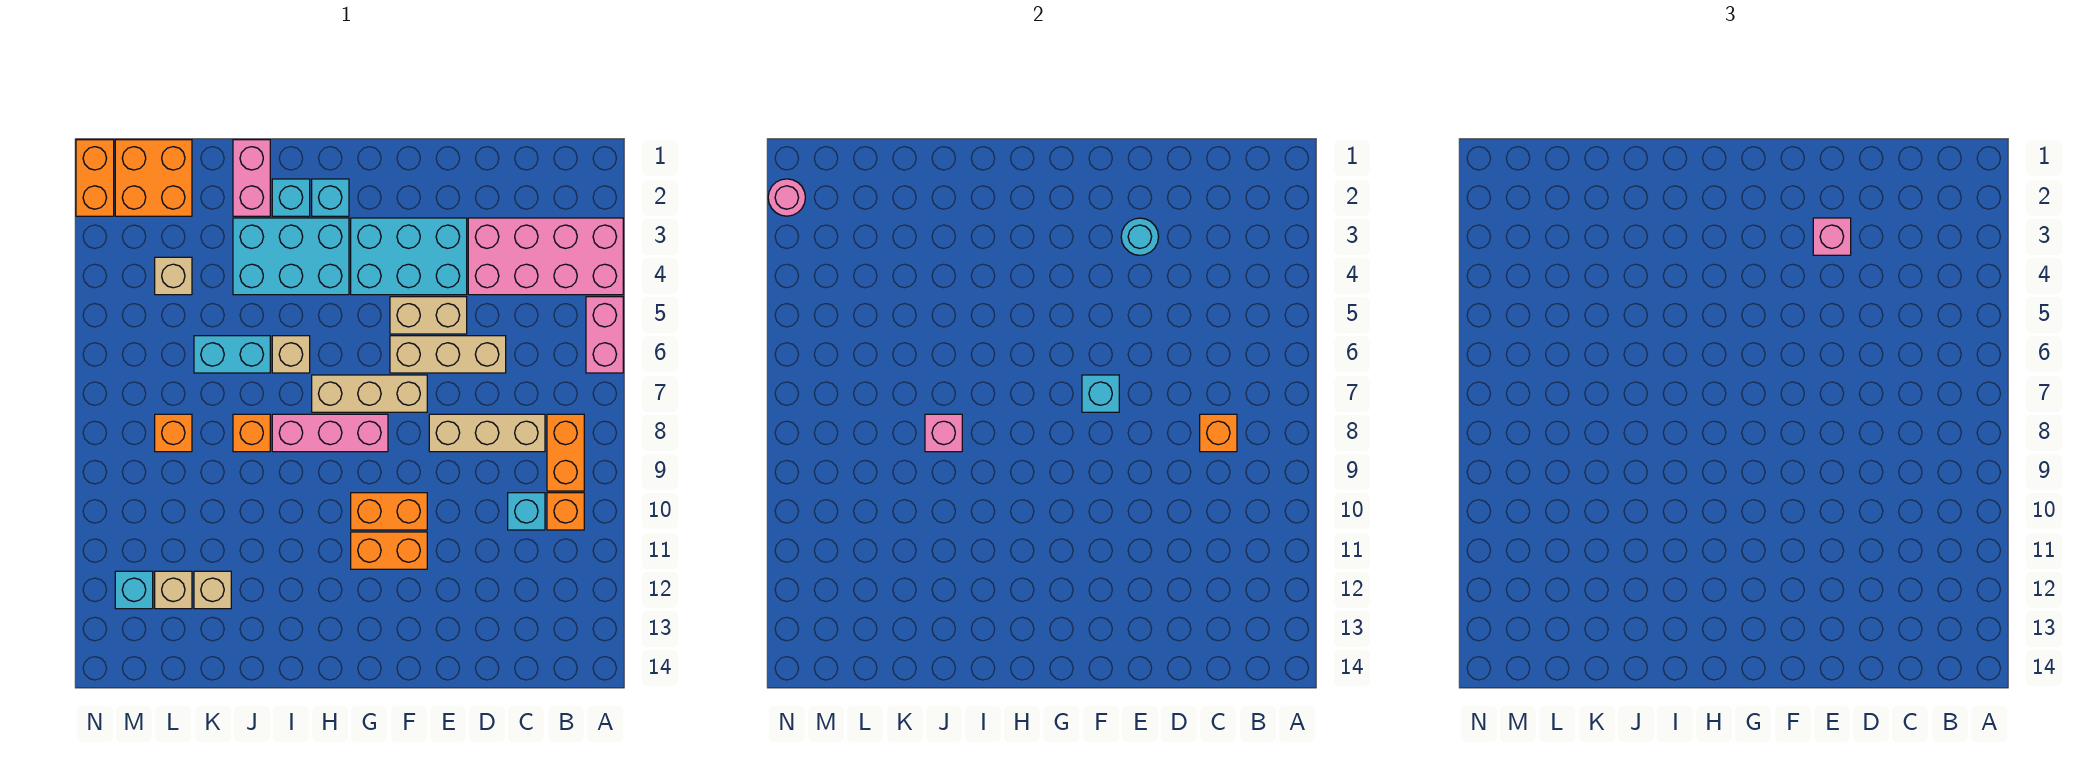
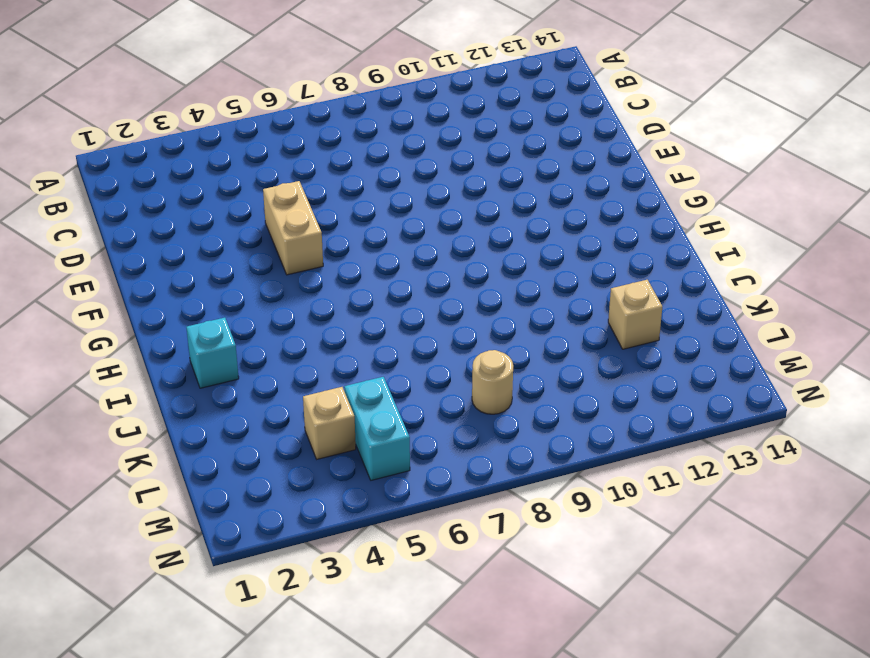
cyan brick L5:M5 level 1 -> cyan brick J6:K6 level 1
tan round brick L8 level 1 -> orange brick L8 level 1
none -> pink brick A3:D4 level 1
none -> pink brick A5:A6 level 1
none -> orange brick B8:B9 level 1
none -> orange brick B10 level 1

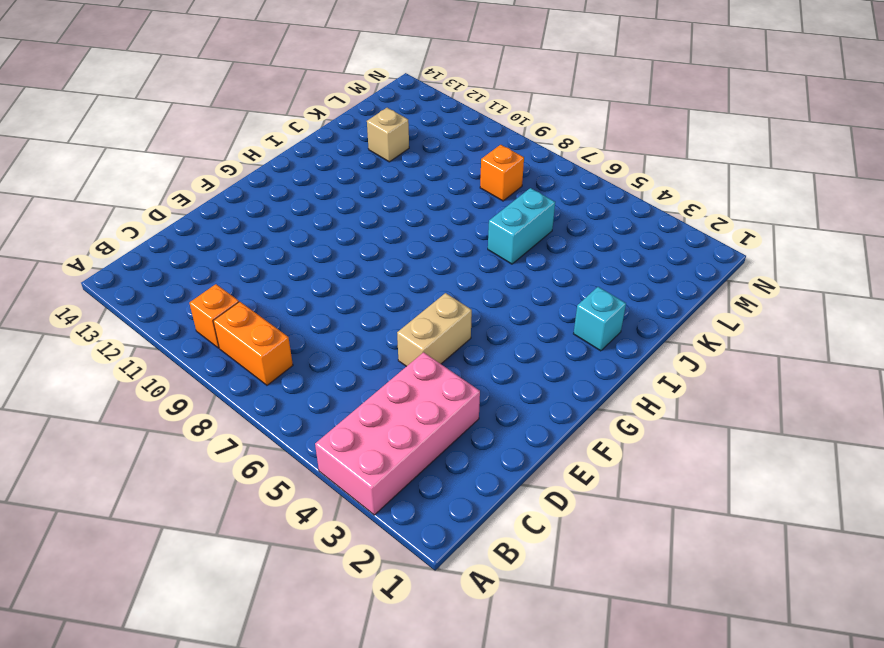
none -> pink brick A5:A6 level 1
none -> tan brick C8:E8 level 1
none -> cyan brick C10 level 1
none -> tan brick D6:F6 level 1

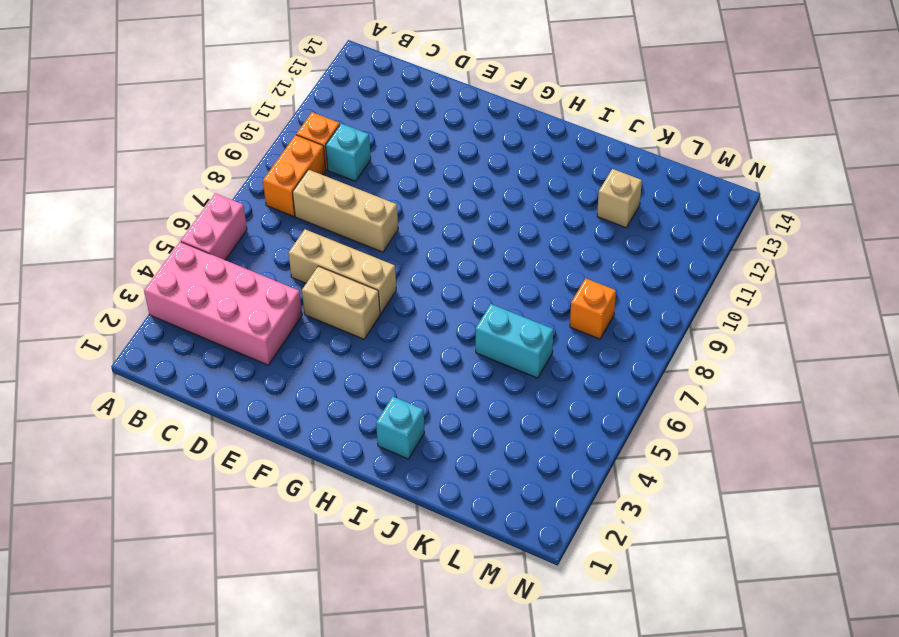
none -> cyan brick E3:G4 level 1
none -> tan brick F7:H7 level 1
none -> orange brick F10:G10 level 1
none -> orange brick F11:G11 level 1

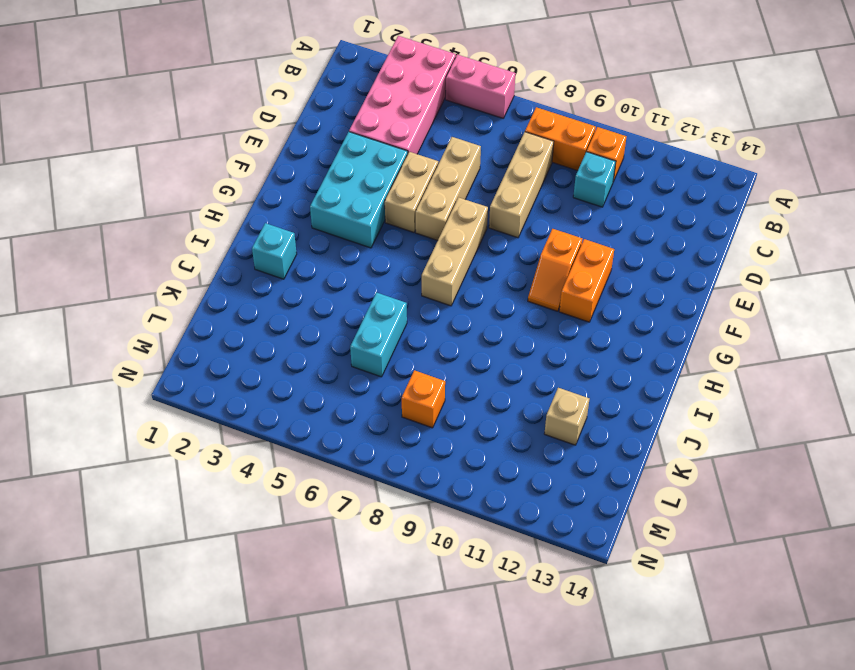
orange slope F10:G10 level 1 top F -> orange brick F10:G10 level 1
none -> pink brick G8:I8 level 1
none -> cyan brick H2 level 1
none -> cyan brick H3:J4 level 1
none -> tan brick I6 level 1

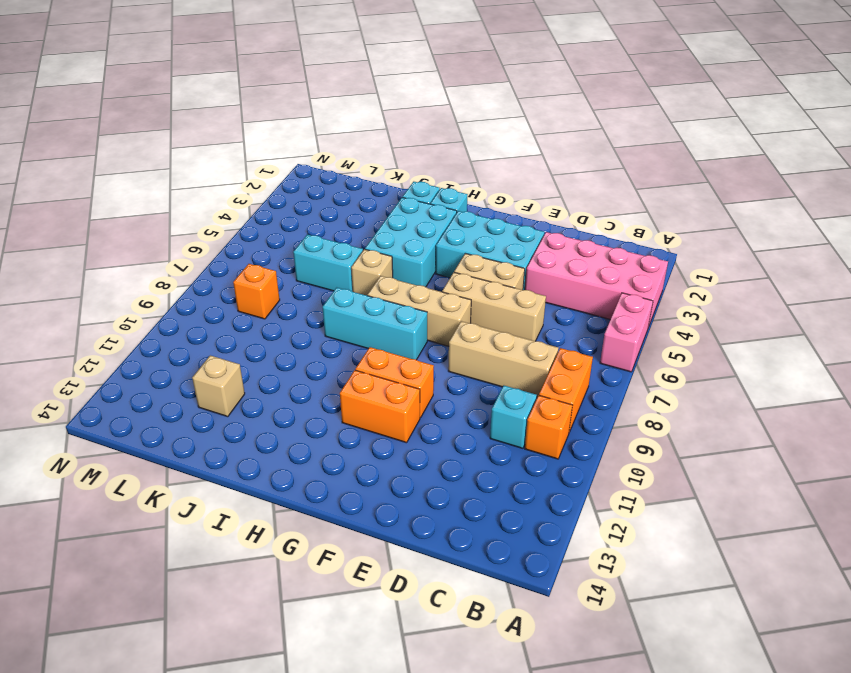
cyan brick G8:I8 level 1 -> pink brick G8:I8 level 1
cyan brick H3:I5 level 1 -> cyan brick H3:J4 level 1
none -> pink brick J1:J2 level 1
none -> orange brick J8 level 1
none -> orange brick L1:M2 level 1
none -> tan brick L4 level 1

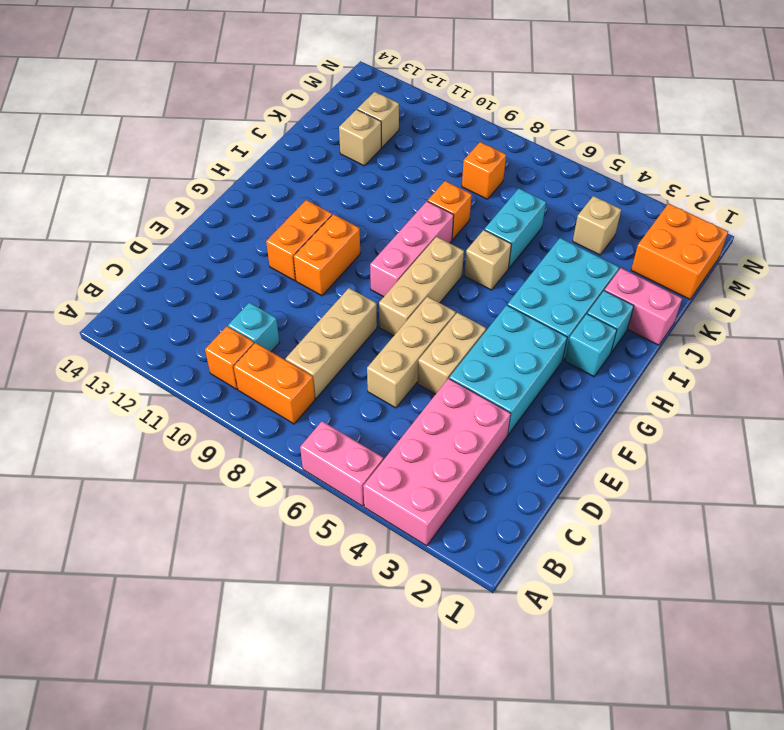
none -> cyan brick M12 level 1
none -> orange brick N1:N2 level 1
none -> orange brick C8 level 2
none -> cyan round brick E3 level 2

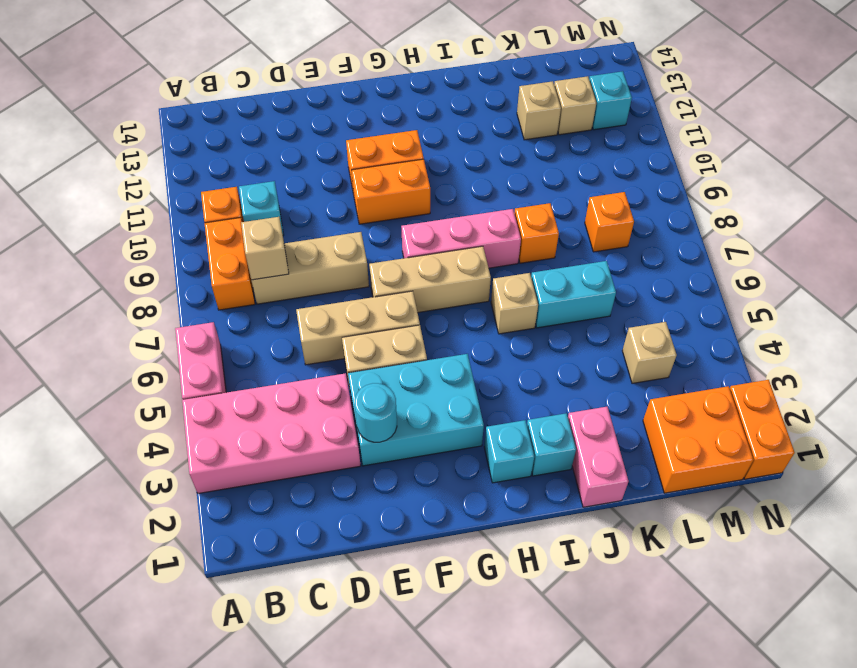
tan brick C8 level 2 -> orange brick C8 level 2
none -> cyan brick H3:J4 level 1
none -> cyan brick F7 level 2
none -> pink brick J8 level 2
none -> pink round brick N2 level 2

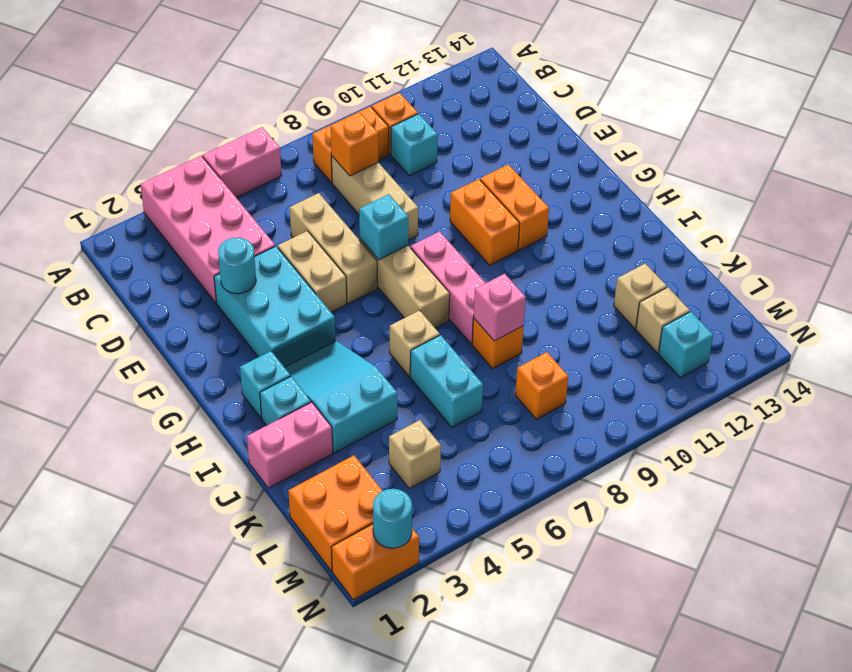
cyan slope H3:J4 level 1 top J -> cyan brick H3:J4 level 1
cyan round brick N2 level 2 -> pink round brick N2 level 2
none -> pink brick E3 level 3

